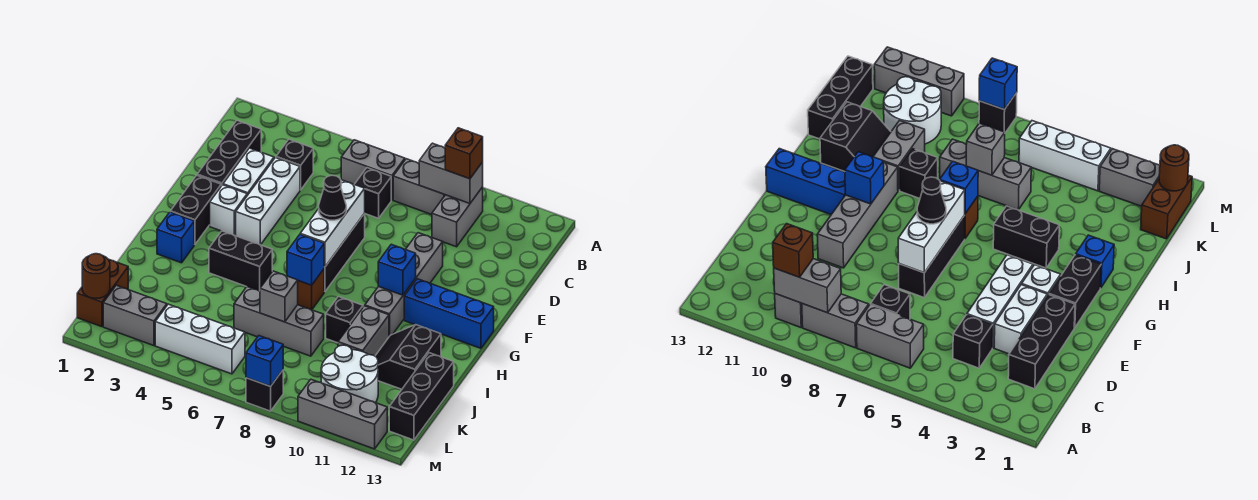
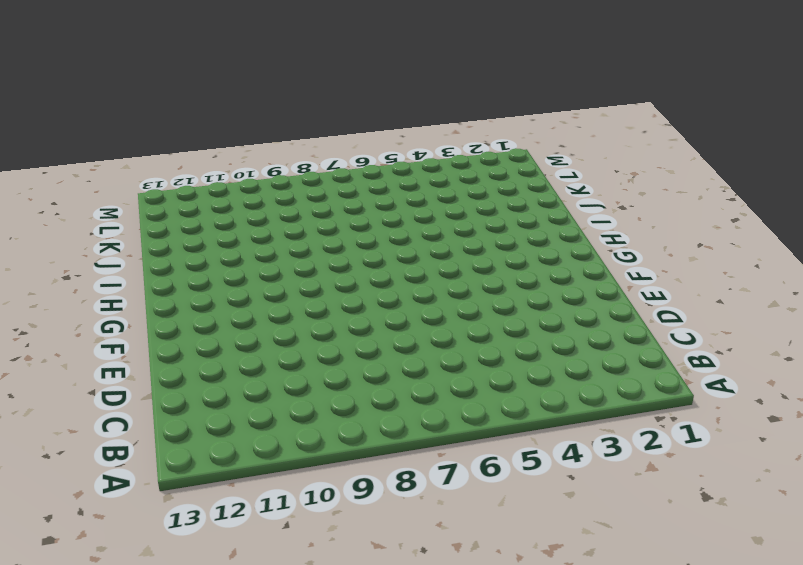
none -> grey brick B6:B7 level 1
none -> grey brick B8:B9 level 1
none -> grey brick B10:C10 level 1
none -> black brick C2:E2 level 1

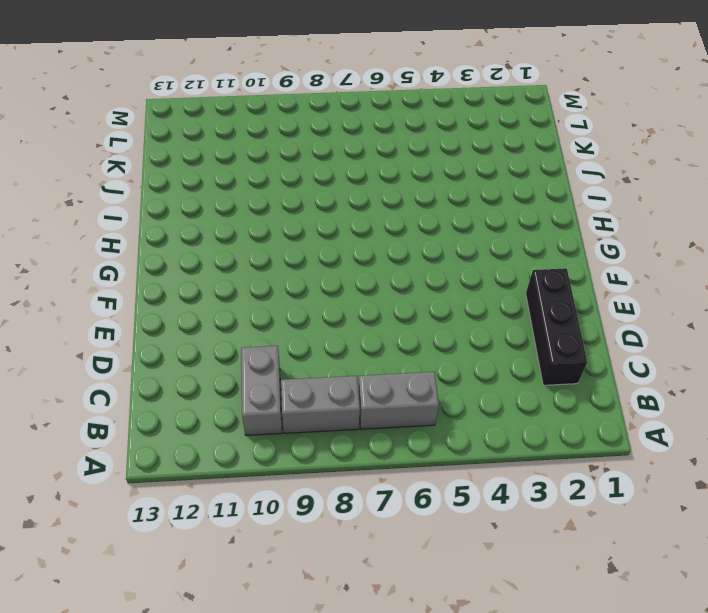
none -> black brick C4 level 1
none -> black brick C7 level 1
none -> white brick D3:E3 level 1
none -> white brick D4:F4 level 1

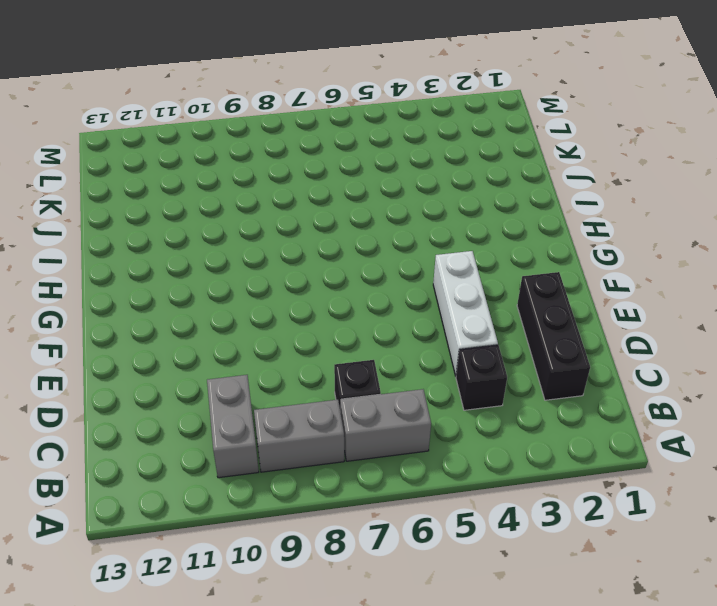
none -> white brick D3:E3 level 1
none -> black brick E7:G7 level 1
none -> grey brick E10:H10 level 1
none -> black brick F2:G2 level 1

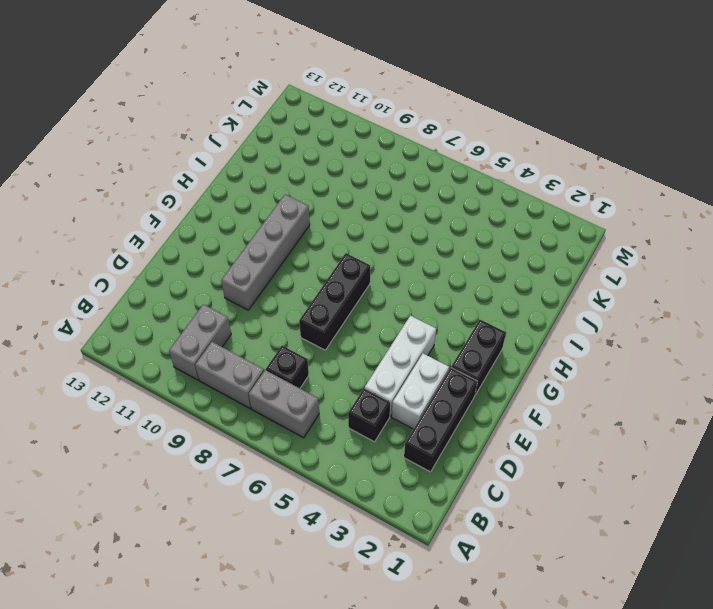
none -> white brick F3 level 1
none -> blue brick G11:G13 level 1
none -> blue brick H2 level 1
none -> black brick H4:H5 level 1

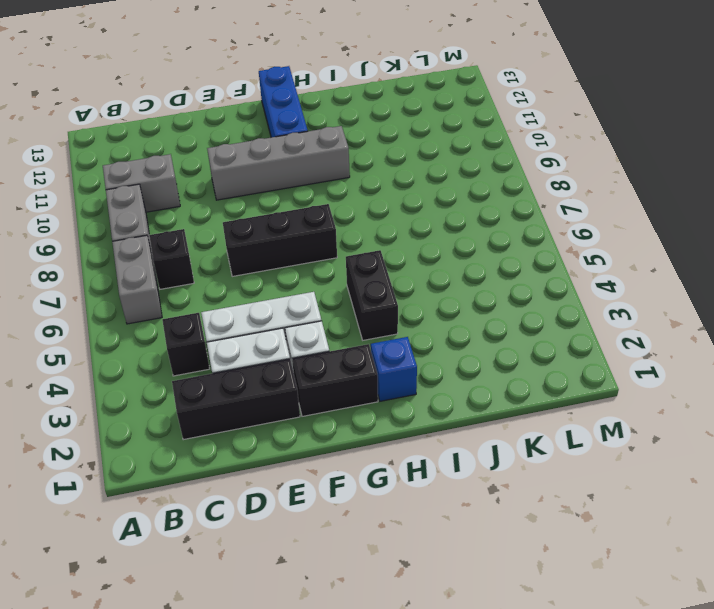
none -> brown brick H7 level 1
none -> black brick I9 level 1
none -> grey brick I10:J10 level 1
none -> black slope I11:J12 level 1 top 12

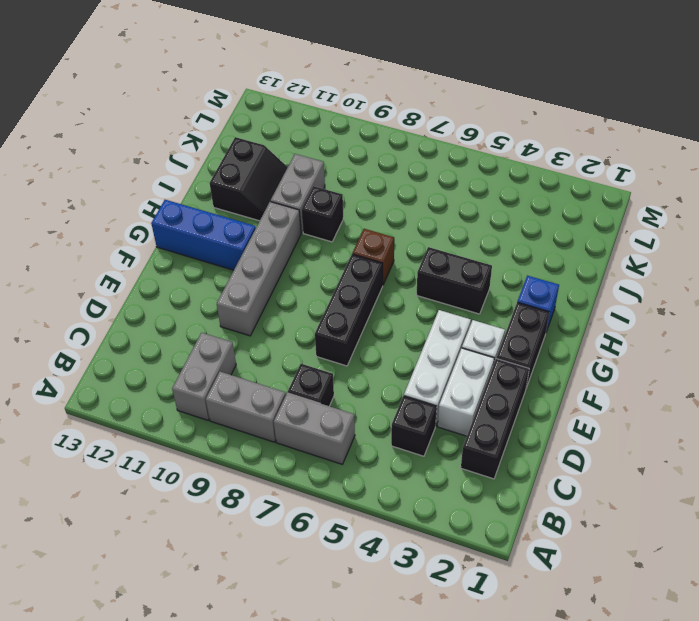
none -> grey brick J6:J8 level 1
none -> black brick J13:L13 level 1
none -> brown brick K1:L1 level 1
none -> white round brick K10:L11 level 1

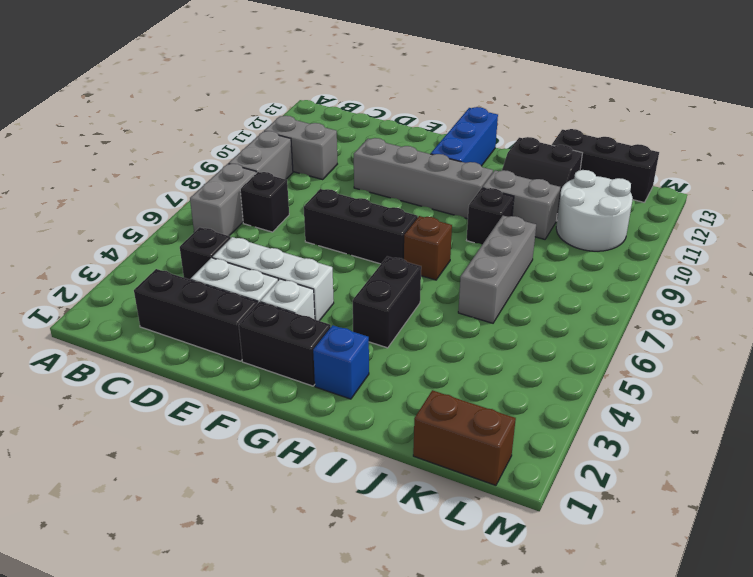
none -> grey brick L2:L3 level 1
none -> white brick L4:L6 level 1
none -> black brick M8 level 1
none -> grey brick M10:M12 level 1

